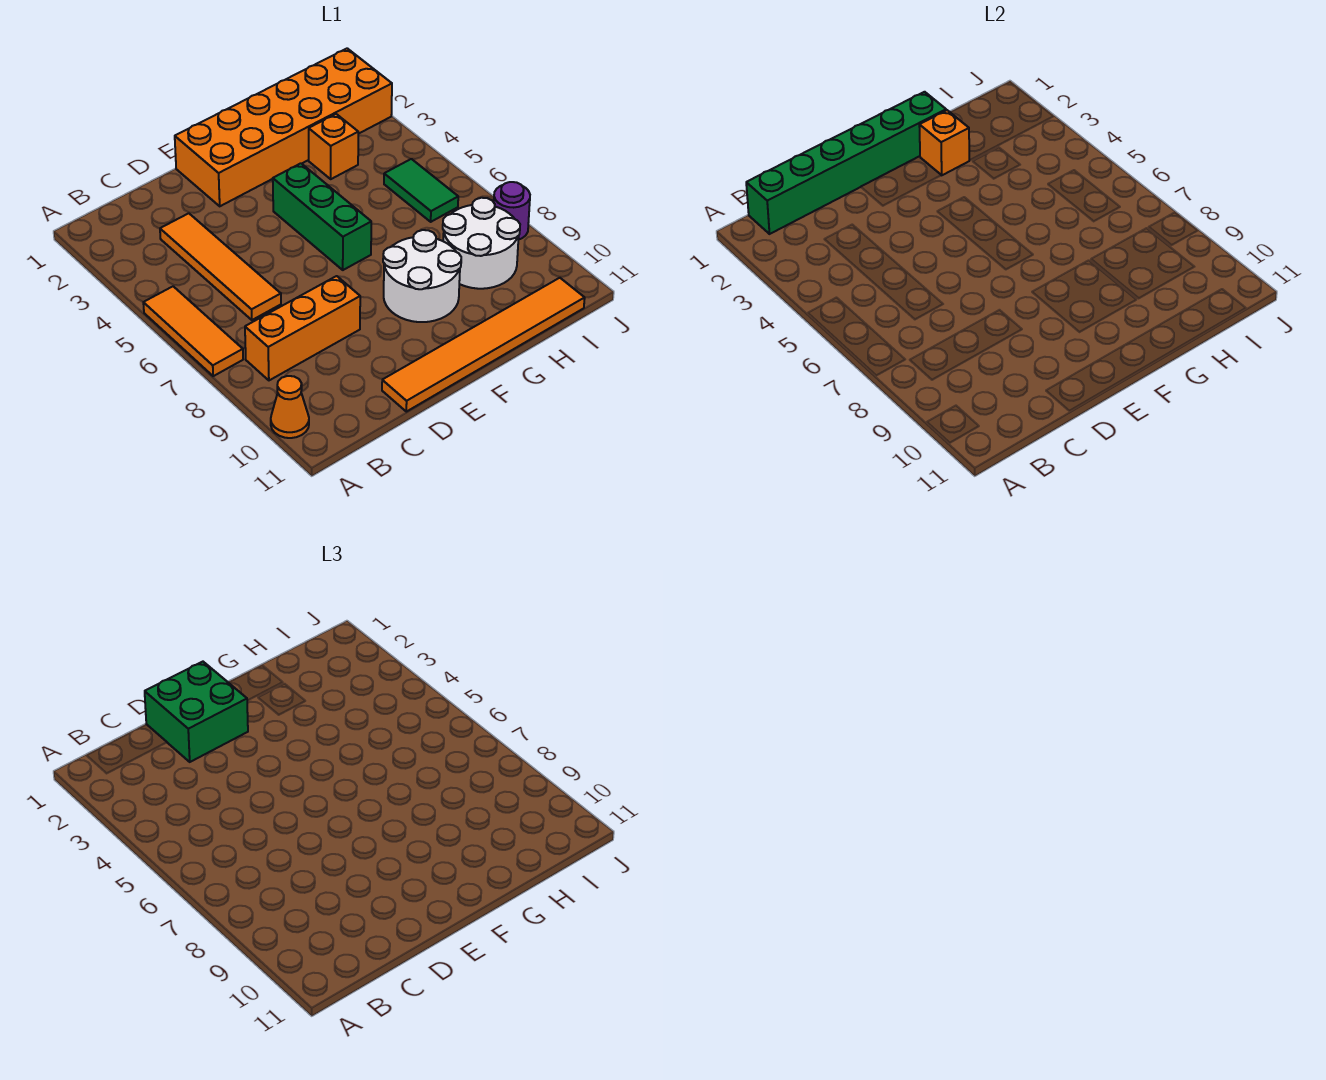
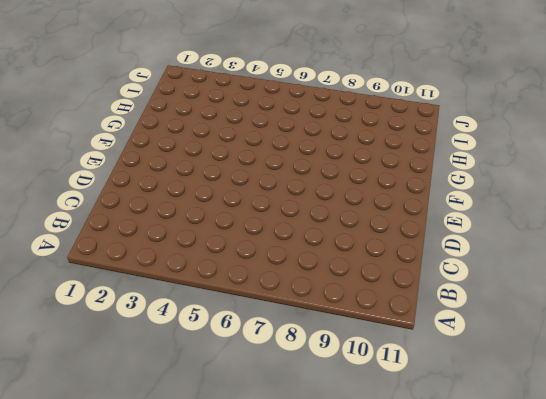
none -> orange tile A5:A7 level 1
none -> orange cone A10 level 1
none -> orange brick B8:D8 level 1

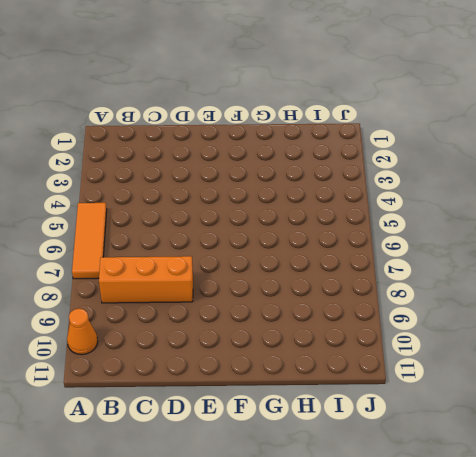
none -> orange tile C3:C6 level 1
none -> orange tile D11:I11 level 1
none -> orange brick E1:J2 level 1

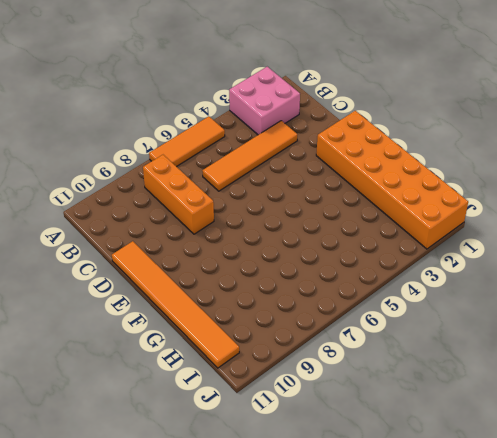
pink brick A2:B3 level 1 -> none
none -> orange cone A10 level 1
none -> green brick F4:F6 level 1
none -> white round brick F8:G9 level 1

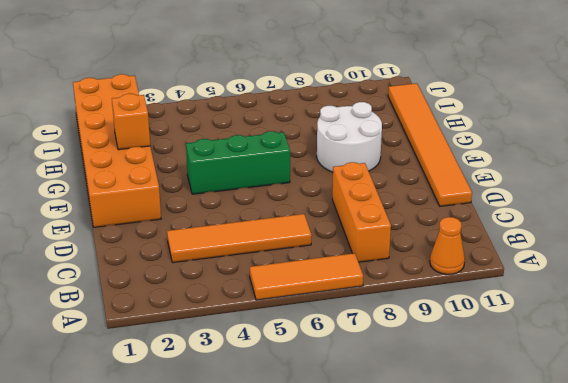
none -> orange brick H3 level 1
none -> white round brick H8:I9 level 1
none -> green tile I5:I6 level 1

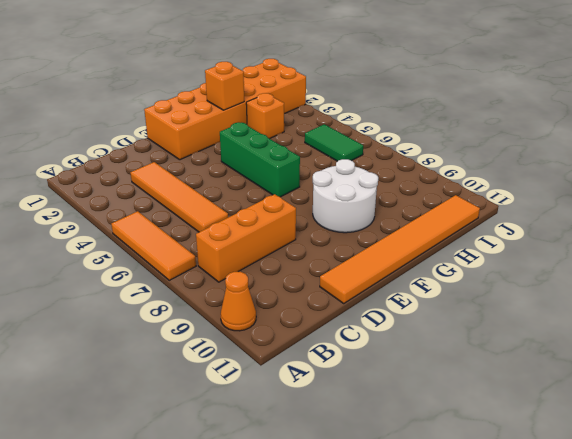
none -> white round brick H8:I9 level 1
none -> purple round brick J8 level 1
none -> green brick B1:G1 level 2

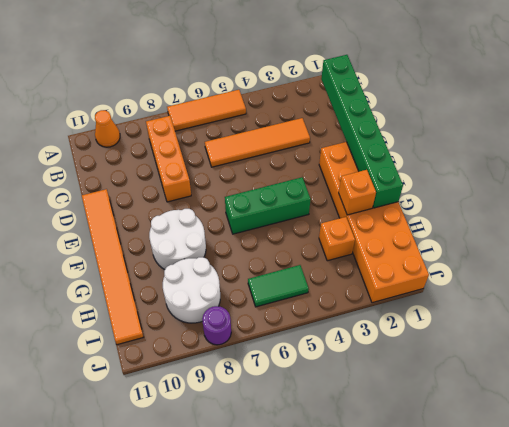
none -> green brick D1:E2 level 3

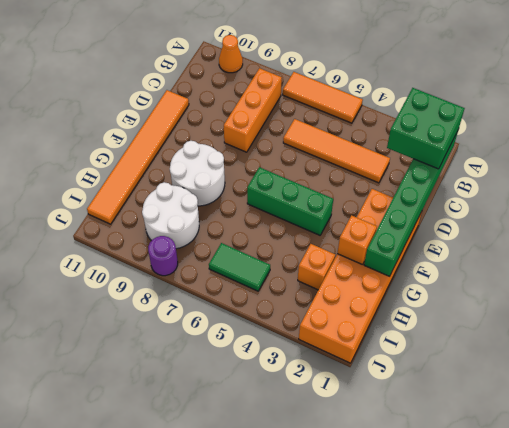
green brick B1:C2 level 3 -> green brick D1:E2 level 3

